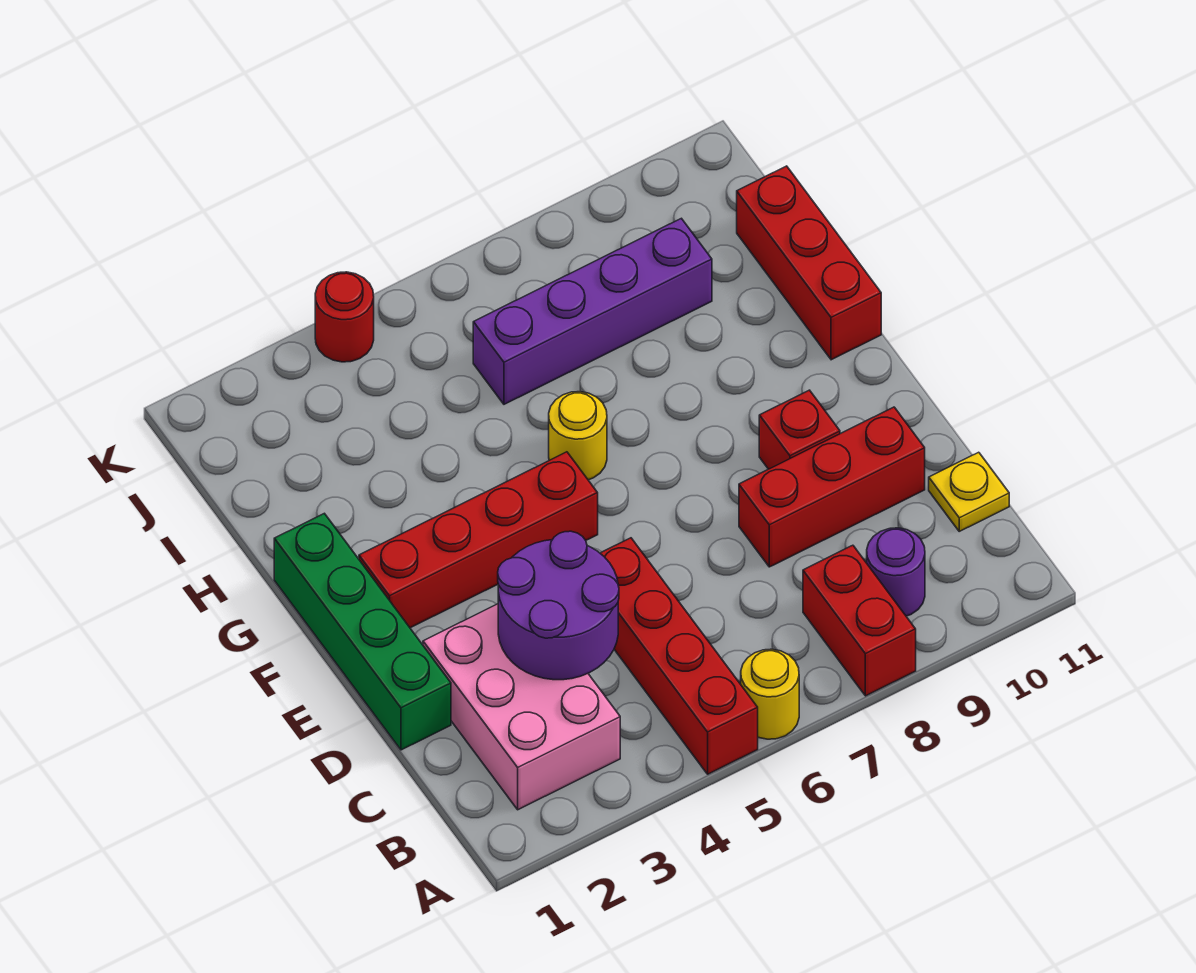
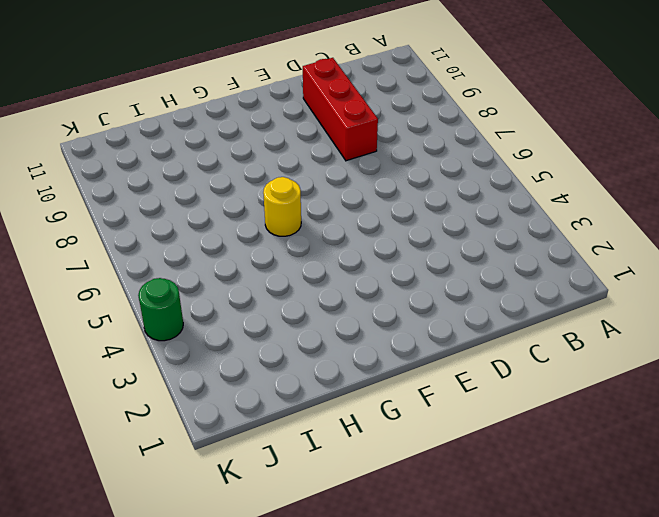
green round brick K4 level 1 -> red round brick K4 level 1
none -> red brick A5:D5 level 1
none -> yellow round brick A6 level 1
none -> red brick A8:B8 level 1

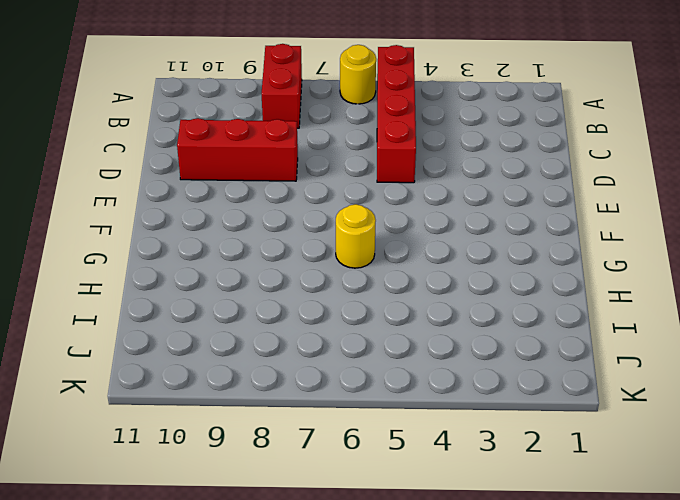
none -> pink brick B2:D3 level 1
none -> purple round brick B9 level 1
none -> yellow plate C11 level 1

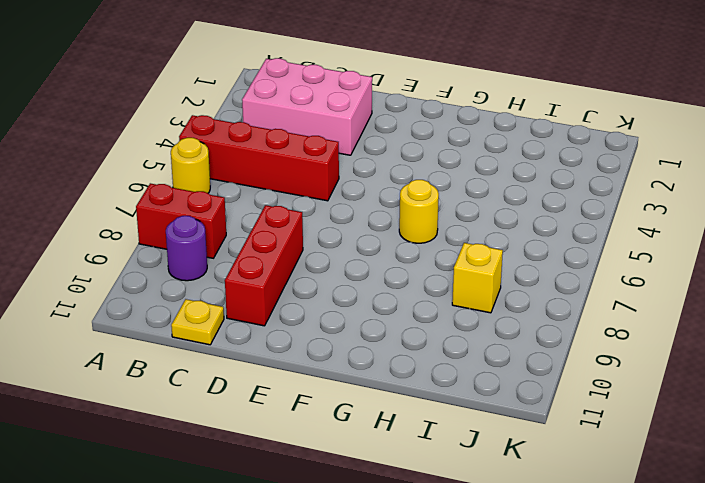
yellow brick I8 level 1 -> purple brick I6:I9 level 1
none -> green brick D1:G1 level 1
none -> red brick E9 level 1
none -> red brick F2:F5 level 1

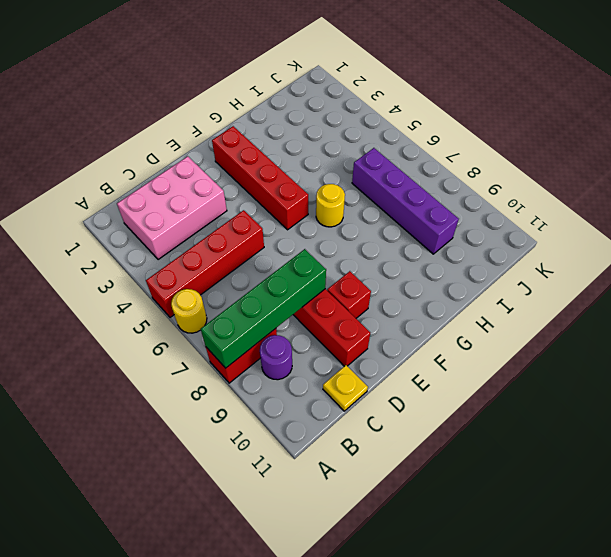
green brick A8:D8 level 2 -> green brick D1:G1 level 1
none -> red brick G11:I11 level 1
none -> red round brick K4 level 1
none -> purple round brick C3:D4 level 2

